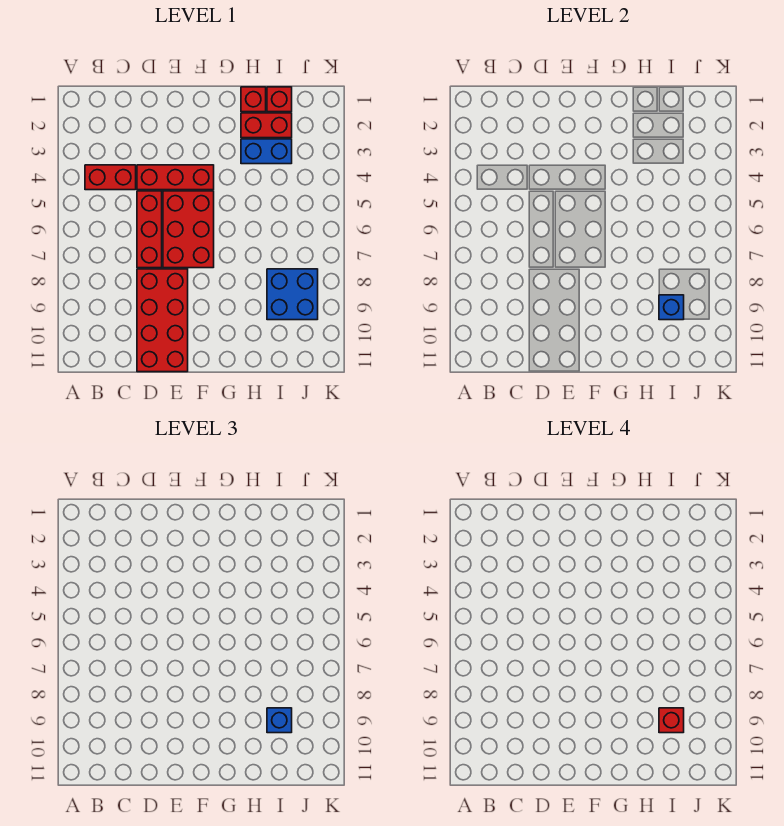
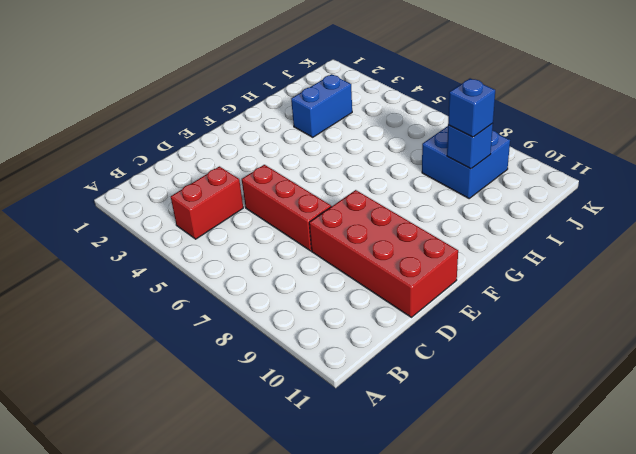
none -> red brick D4:F4 level 1
none -> red brick E5:F7 level 1
none -> red brick H1 level 1

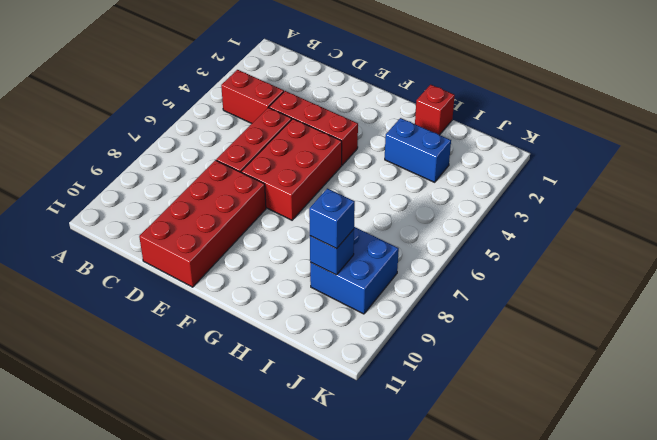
none -> red brick H2:I2 level 1
none -> red brick I1 level 1
none -> red brick I9 level 4

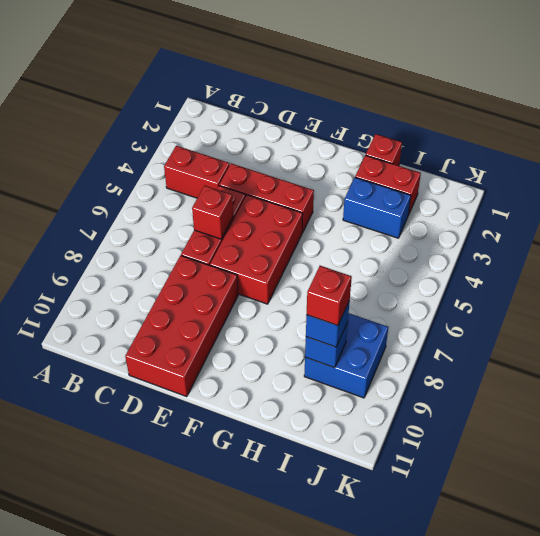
red brick D6 level 2 -> red brick I1 level 1

